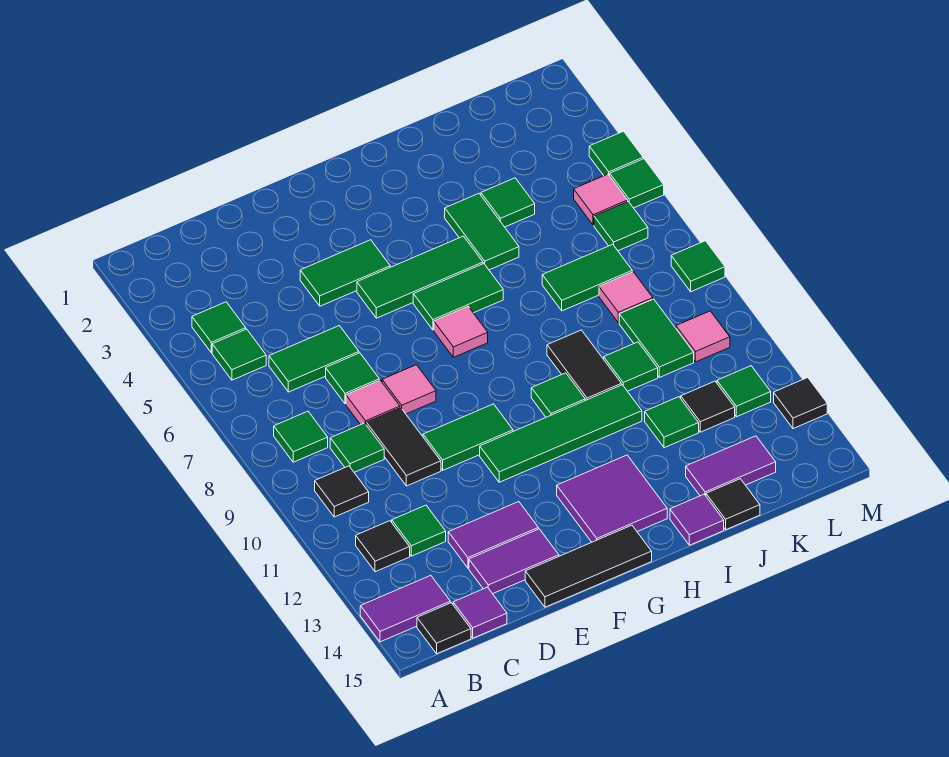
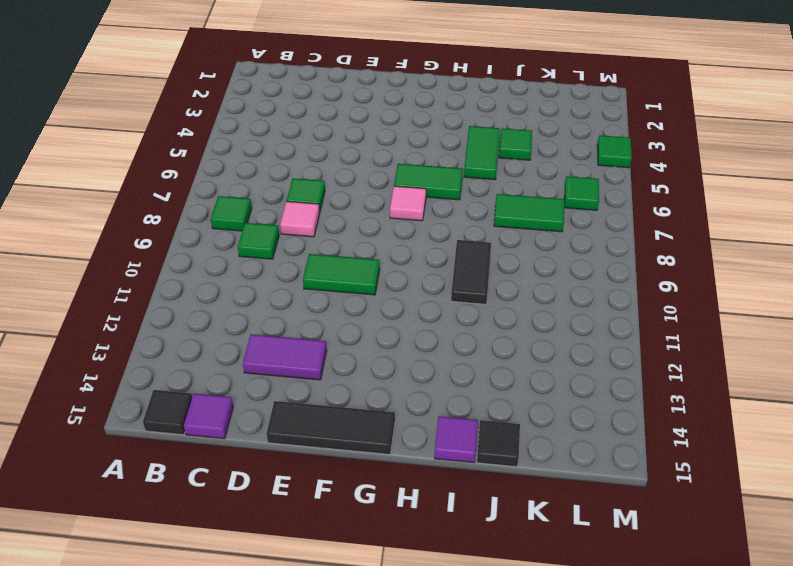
none -> purple tile A14:B14 level 1
none -> green tile B4 level 1
none -> green tile B5 level 1
none -> black tile B10 level 1

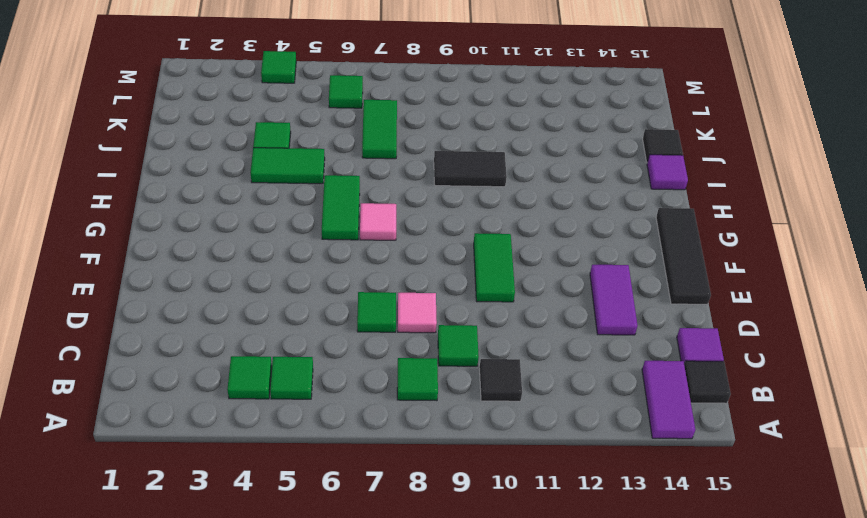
none -> black tile B12 level 1
none -> green tile C6:D6 level 1
none -> green tile C12 level 1
none -> black tile D9:D10 level 1

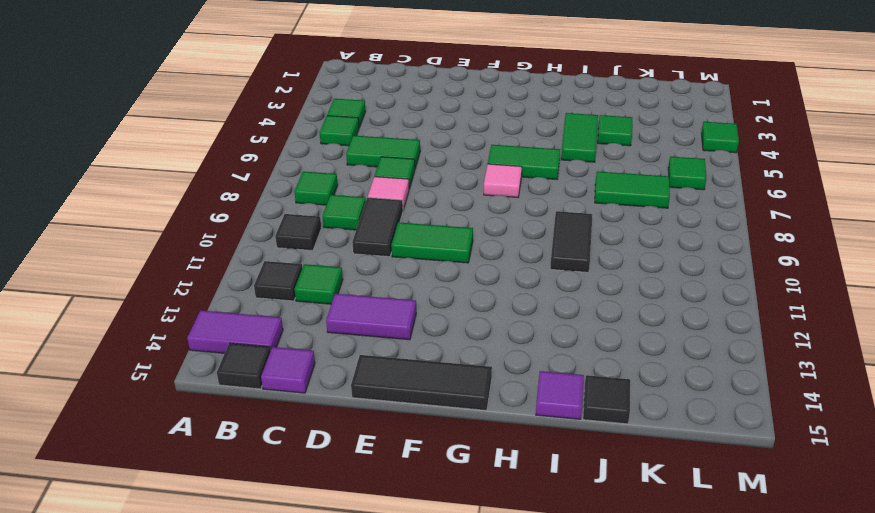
none -> purple tile D14:E14 level 1
none -> green tile E4:F4 level 1
none -> pink tile E8 level 1
none -> green tile F5:H5 level 1

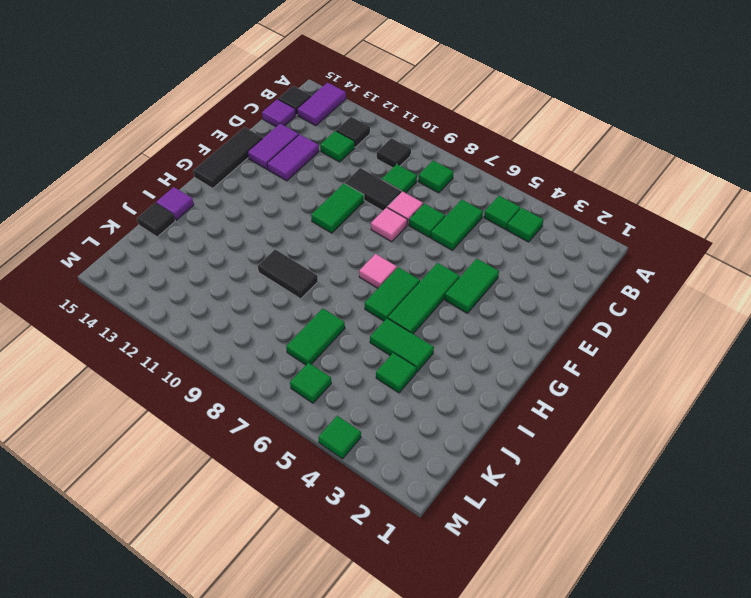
none -> green tile F11:I11 level 1
none -> purple tile G13:H14 level 1
none -> green tile H10 level 1
none -> green tile J10 level 1

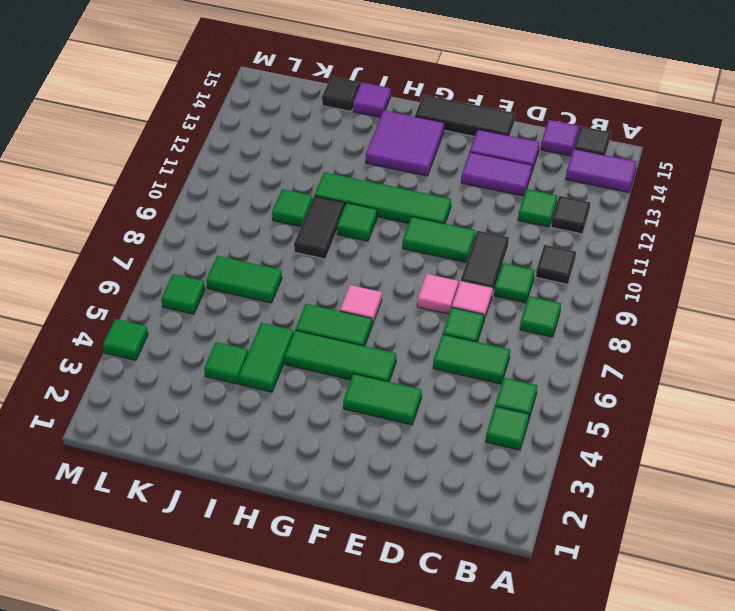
none -> green tile J12 level 1
none -> purple tile J14:K14 level 1
none -> pink tile K8 level 1
none -> green tile K9:K10 level 1

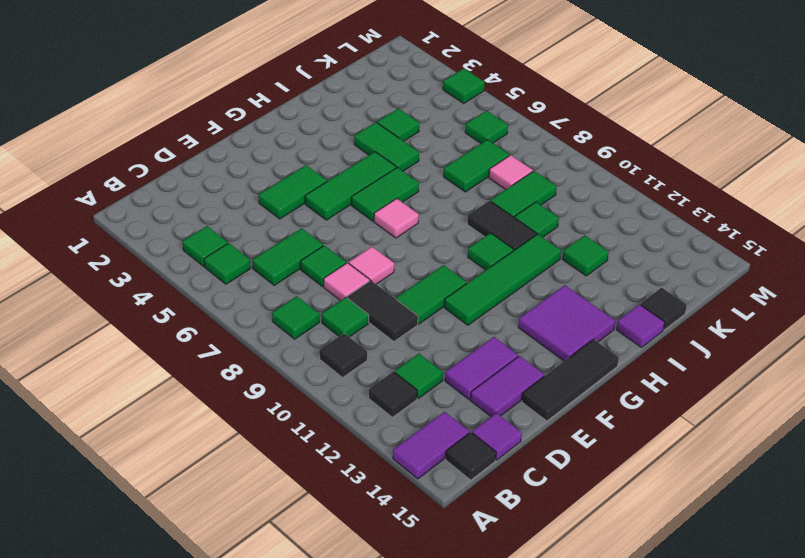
green tile J9:K9 level 1 -> green tile K9:K10 level 1
none -> purple tile J14:K14 level 1
none -> black tile K12 level 1
none -> pink tile L5 level 1
none -> pink tile L10 level 1

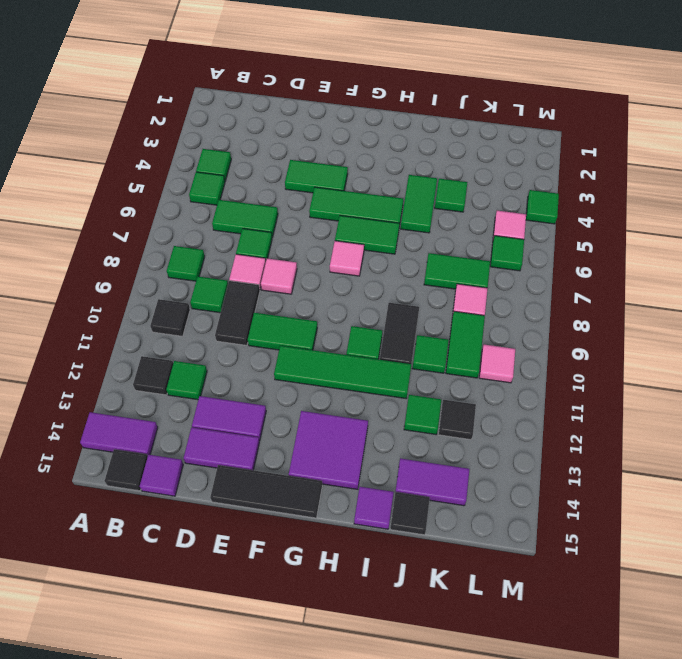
none -> green tile L12 level 1
none -> green tile M5 level 1
none -> green tile M8 level 1
none -> black tile M13 level 1

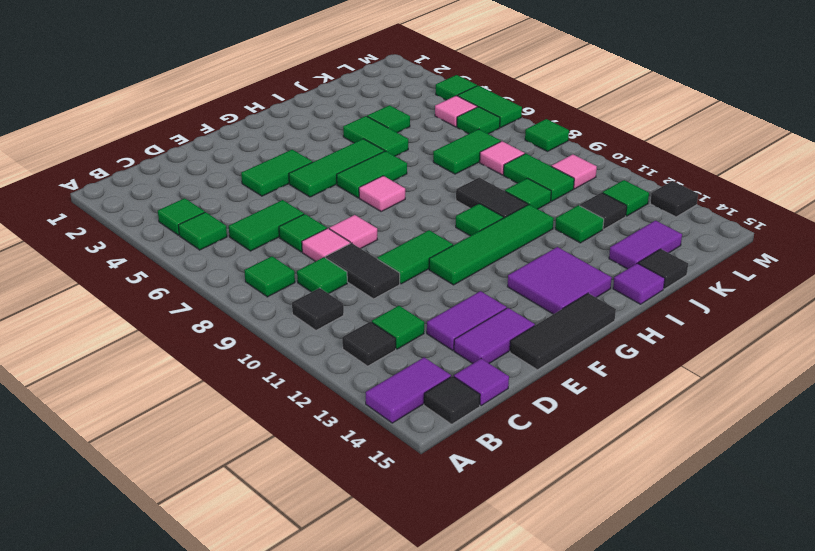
green tile M5:M6 level 1 -> green tile M5 level 1

